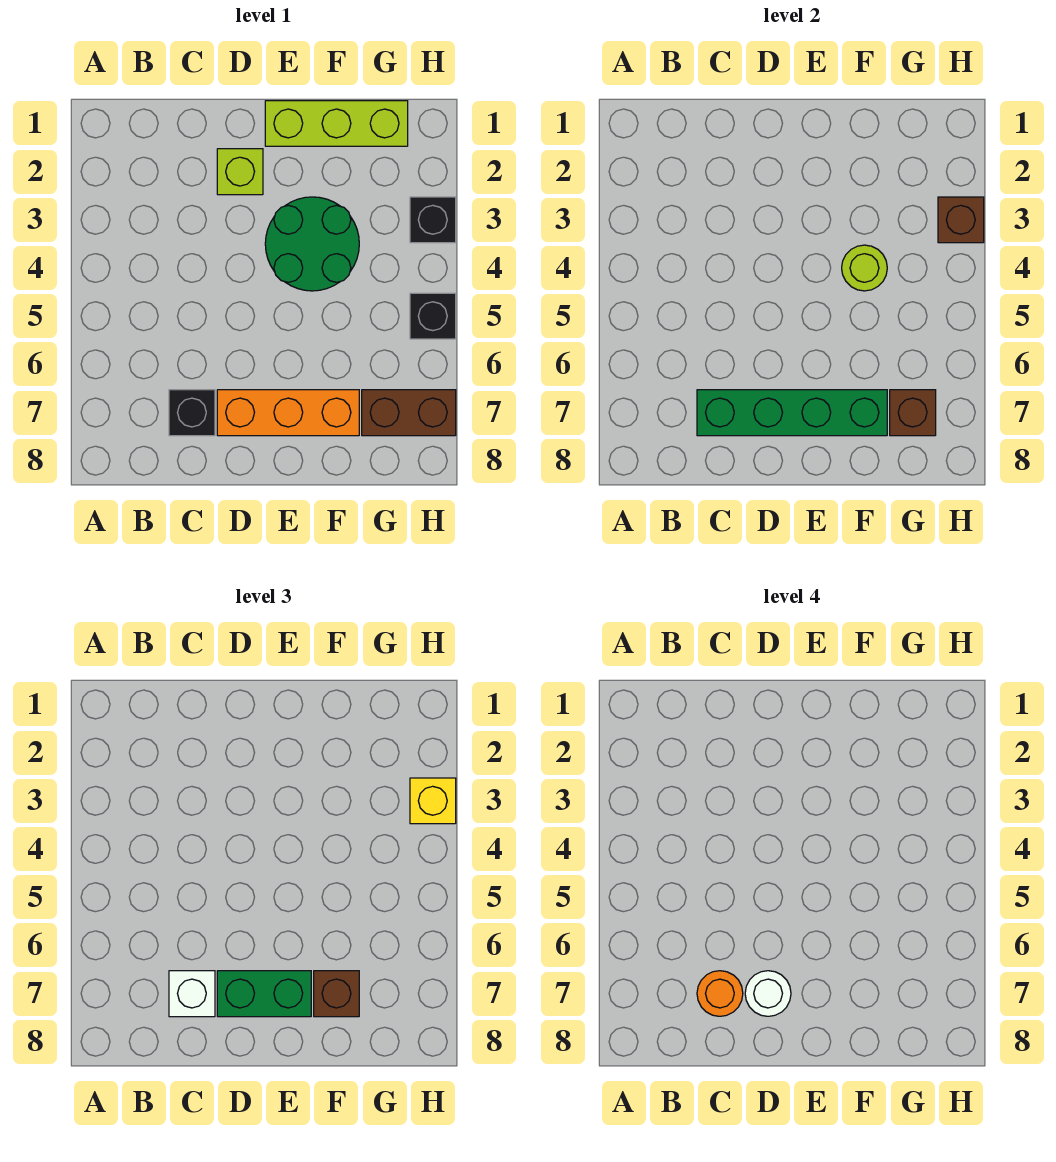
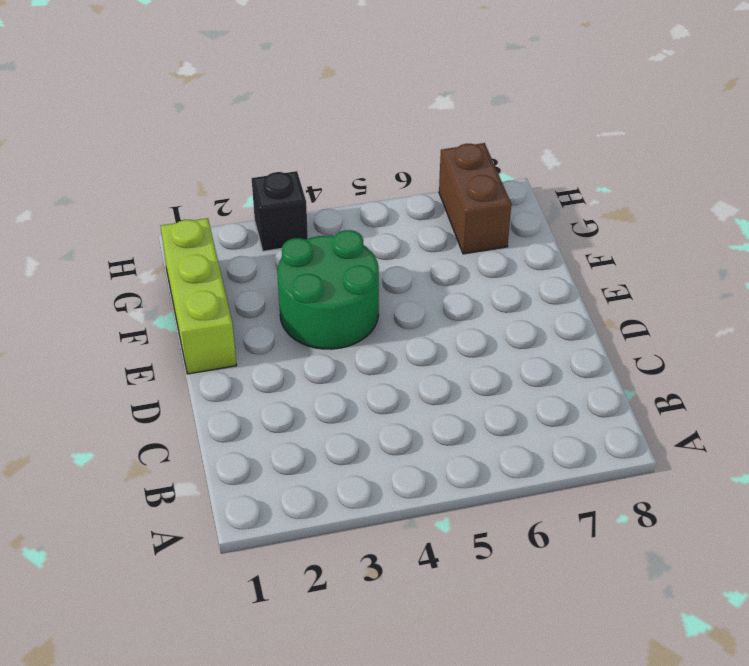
none -> black brick C7 level 1
none -> lime brick D2 level 1
none -> orange brick D7:F7 level 1

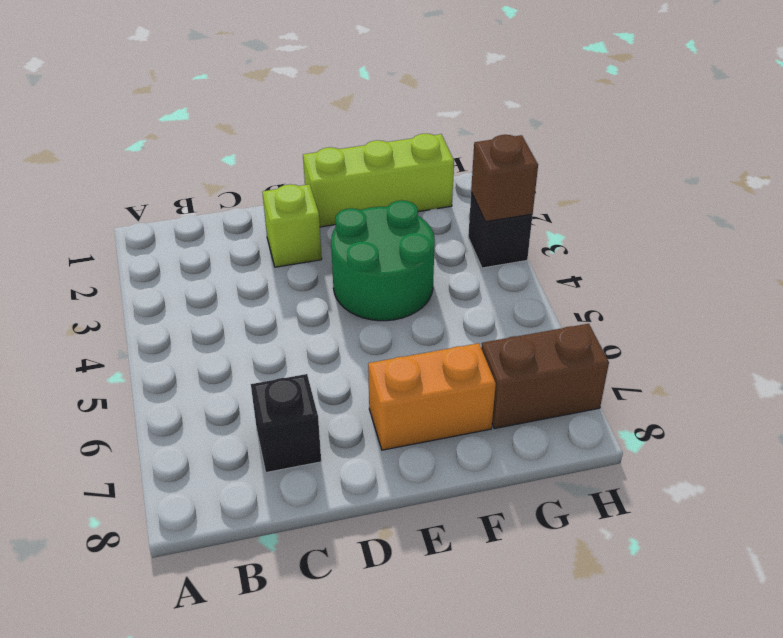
orange brick E7:F7 level 1 -> orange brick D7:F7 level 1
none -> black brick H5 level 1
none -> green brick C7:F7 level 2
none -> lime round brick F4 level 2

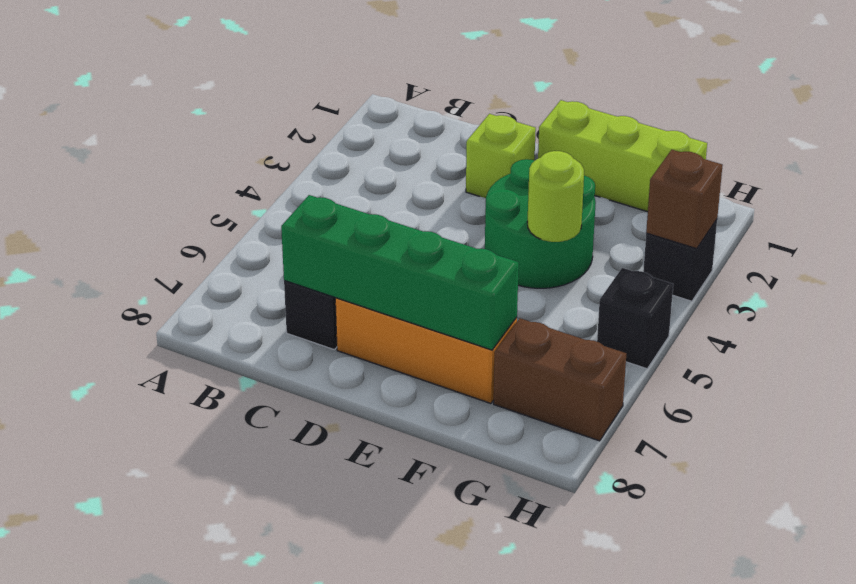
none -> brown brick G7 level 2
none -> white brick C7 level 3
none -> green brick D7:E7 level 3

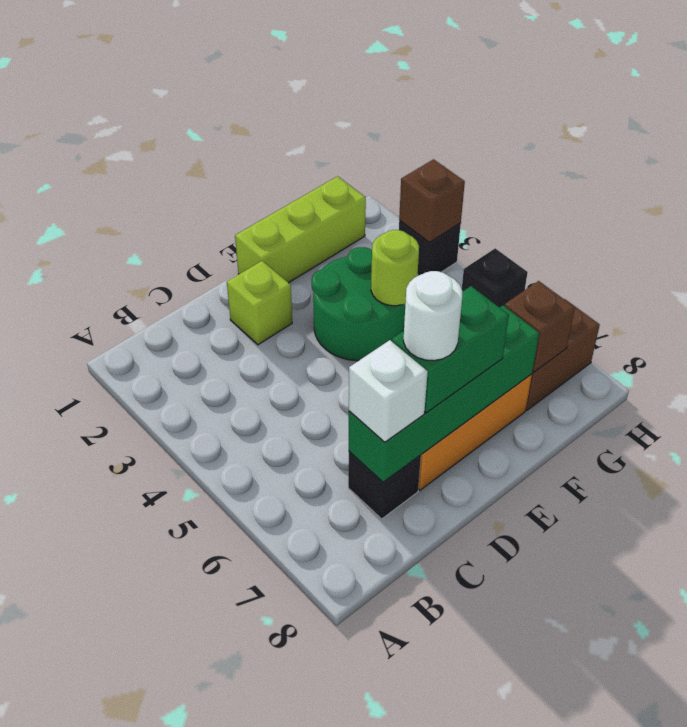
none -> brown brick F7 level 3
none -> yellow brick H3 level 3
none -> orange round brick C7 level 4

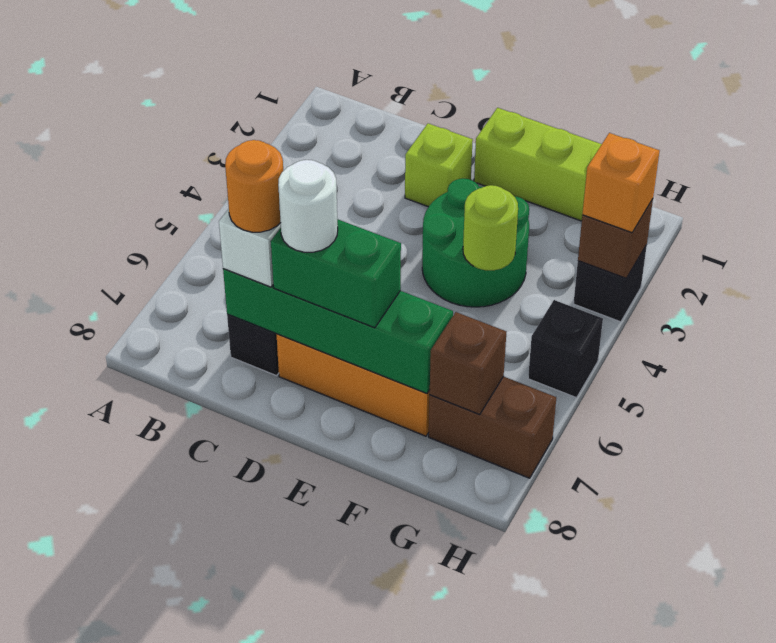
orange brick H3 level 3 -> yellow brick H3 level 3
none -> brown brick F7 level 3

